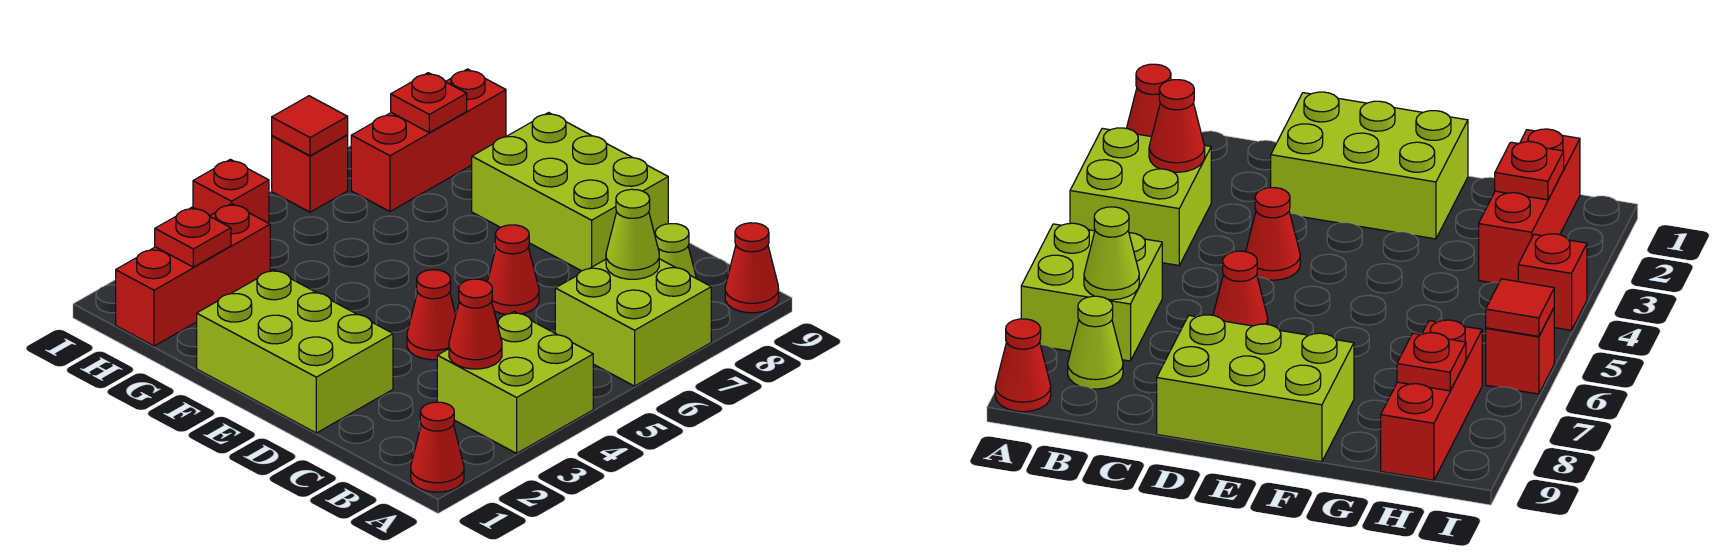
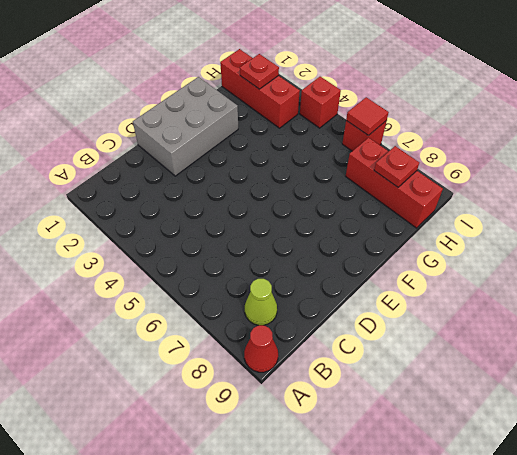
grey brick D1:F2 level 1 -> lime brick D1:F2 level 1
none -> red cone A1 level 1
none -> lime brick A3:B4 level 1
none -> lime brick A6:B7 level 1

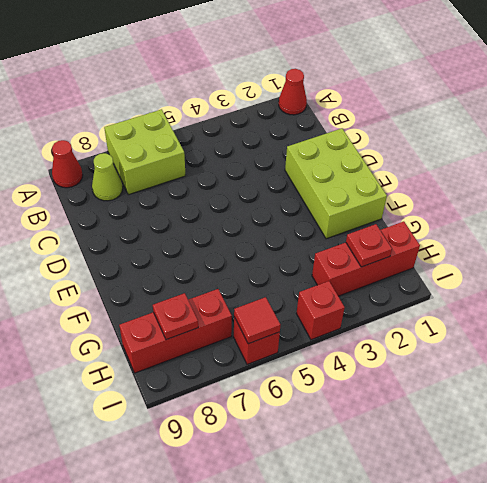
none -> lime brick A3:B4 level 1
none -> red cone D4 level 1
none -> red cone D6 level 1

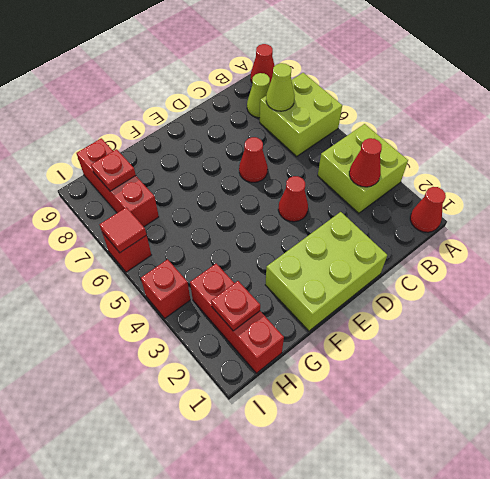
none -> lime brick D8:F9 level 1

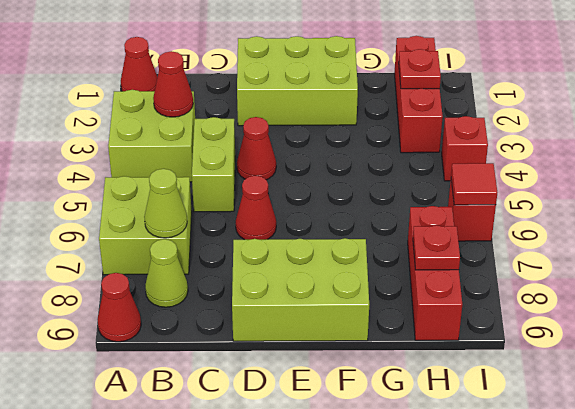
lime brick C4:C5 level 1 -> none

